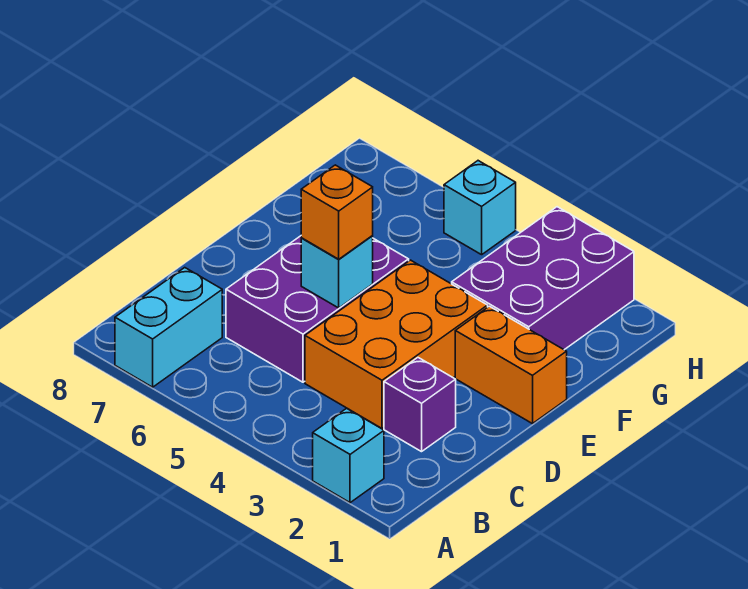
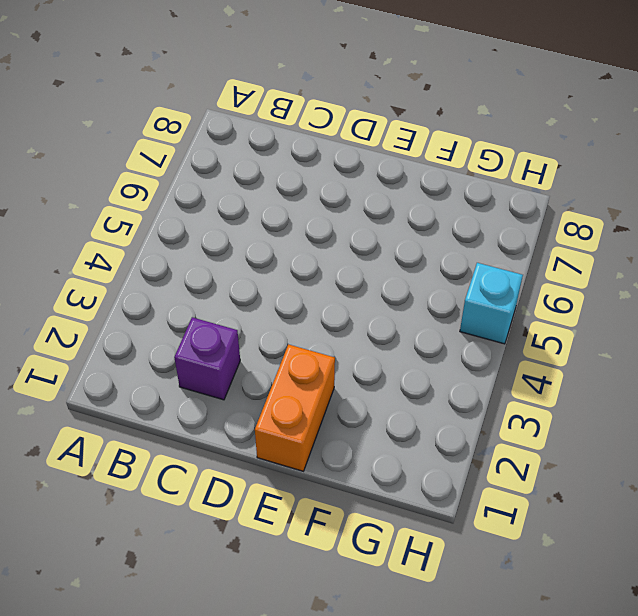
none -> cyan brick A2 level 1
none -> cyan brick A7:B7 level 1

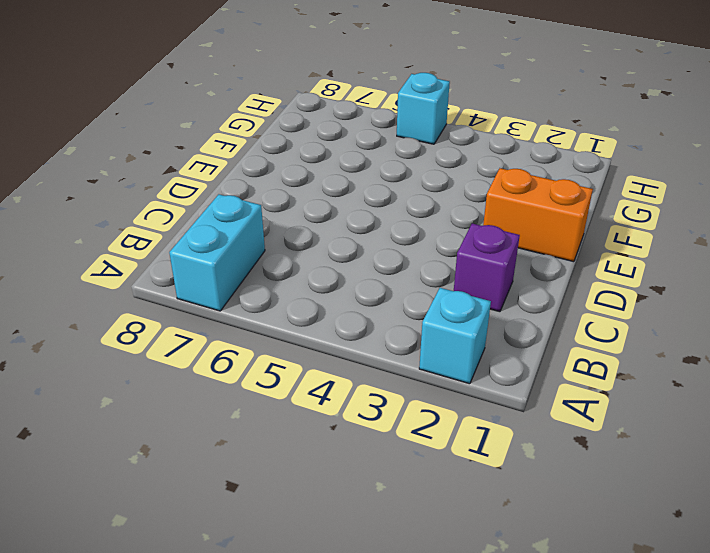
none -> orange brick C3:E4 level 1
none -> purple brick C5:E6 level 1

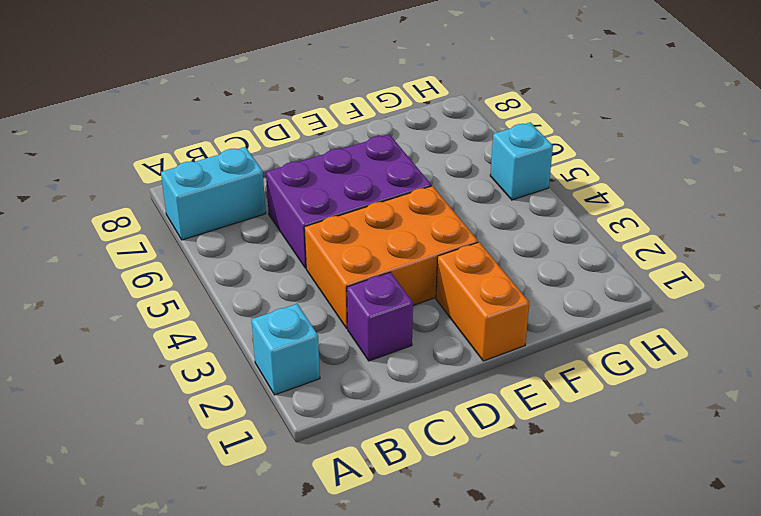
none -> purple brick F2:H3 level 1
none -> cyan brick D5 level 2

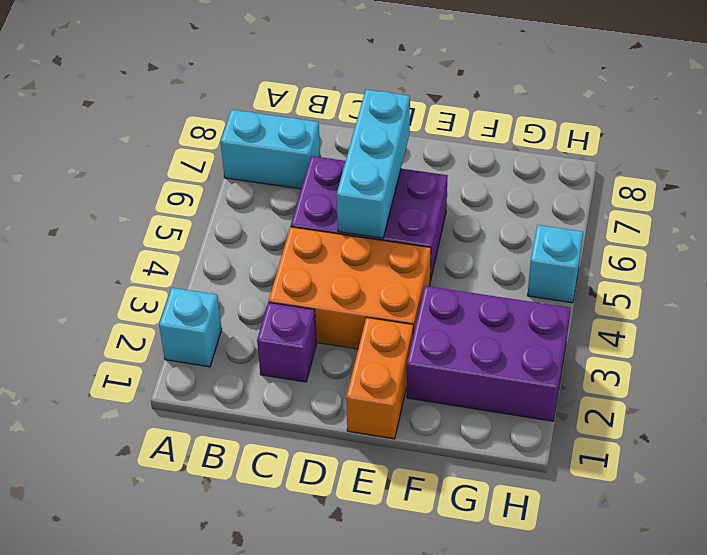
cyan brick D5:D7 level 2 -> cyan brick D5 level 2
none -> orange brick D5 level 3

